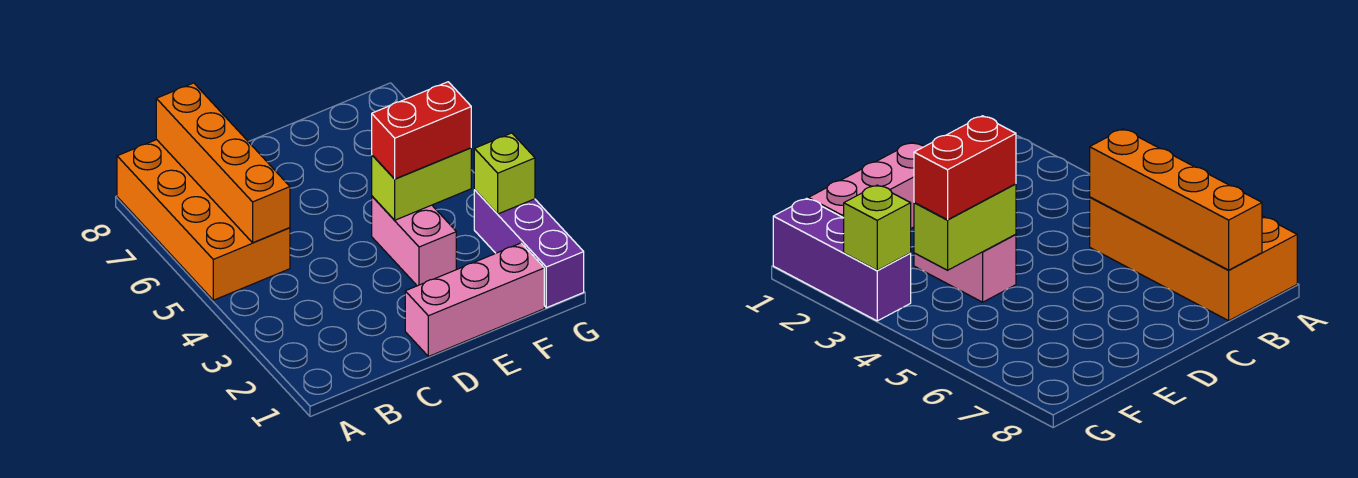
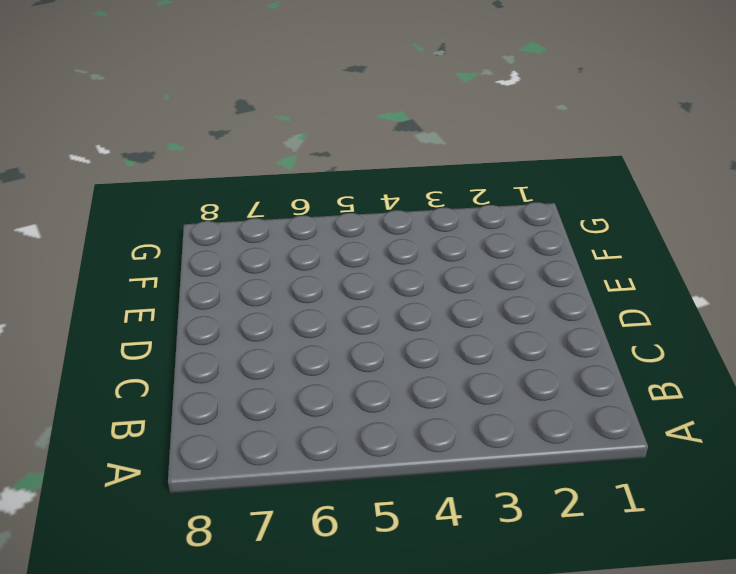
none -> orange brick A5:B8 level 1
none -> pink brick D1:F1 level 1

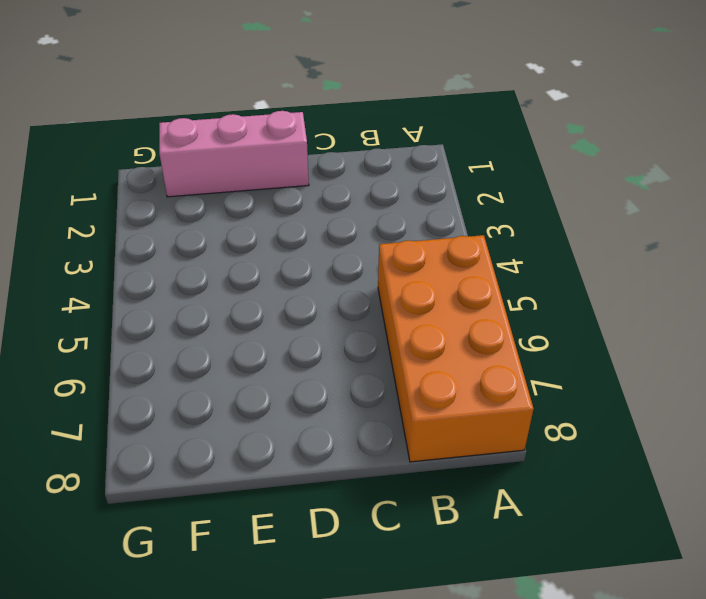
none -> pink brick E3:E4 level 1
none -> purple brick G1:G3 level 1

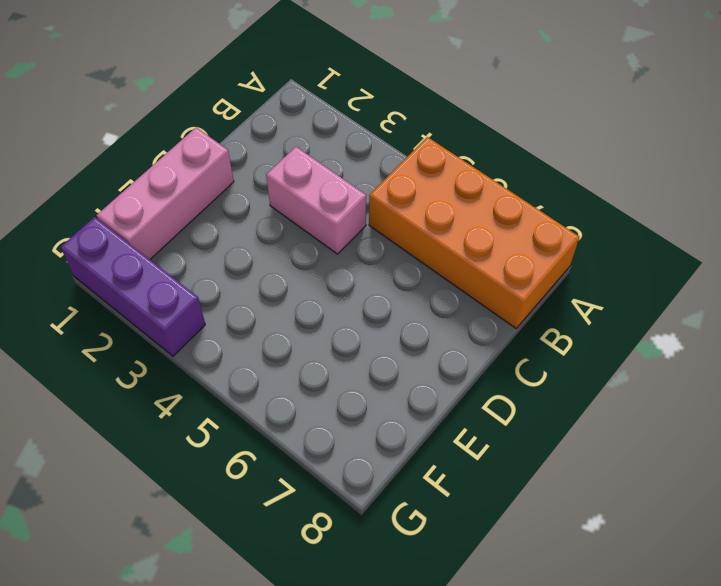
pink brick C3:C4 level 1 -> pink brick E3:E4 level 1
none -> orange brick B5:B8 level 2
none -> lime brick E4:F4 level 2

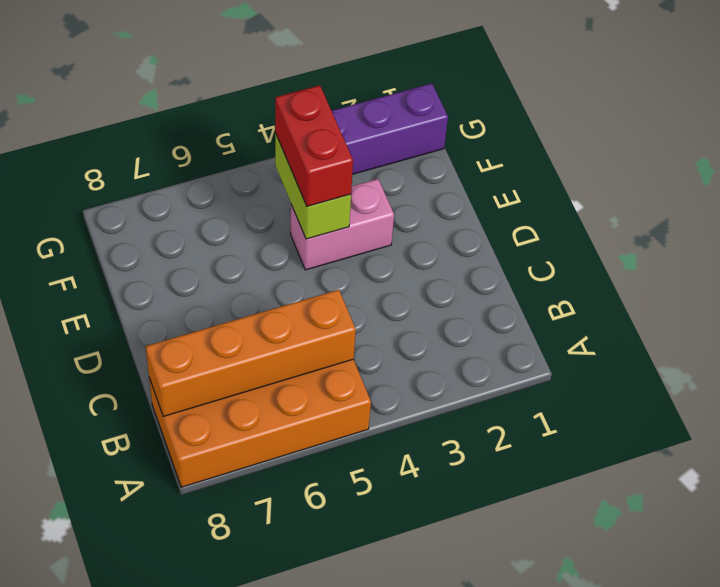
none -> pink brick D1:F1 level 1
none -> lime brick G3 level 2

